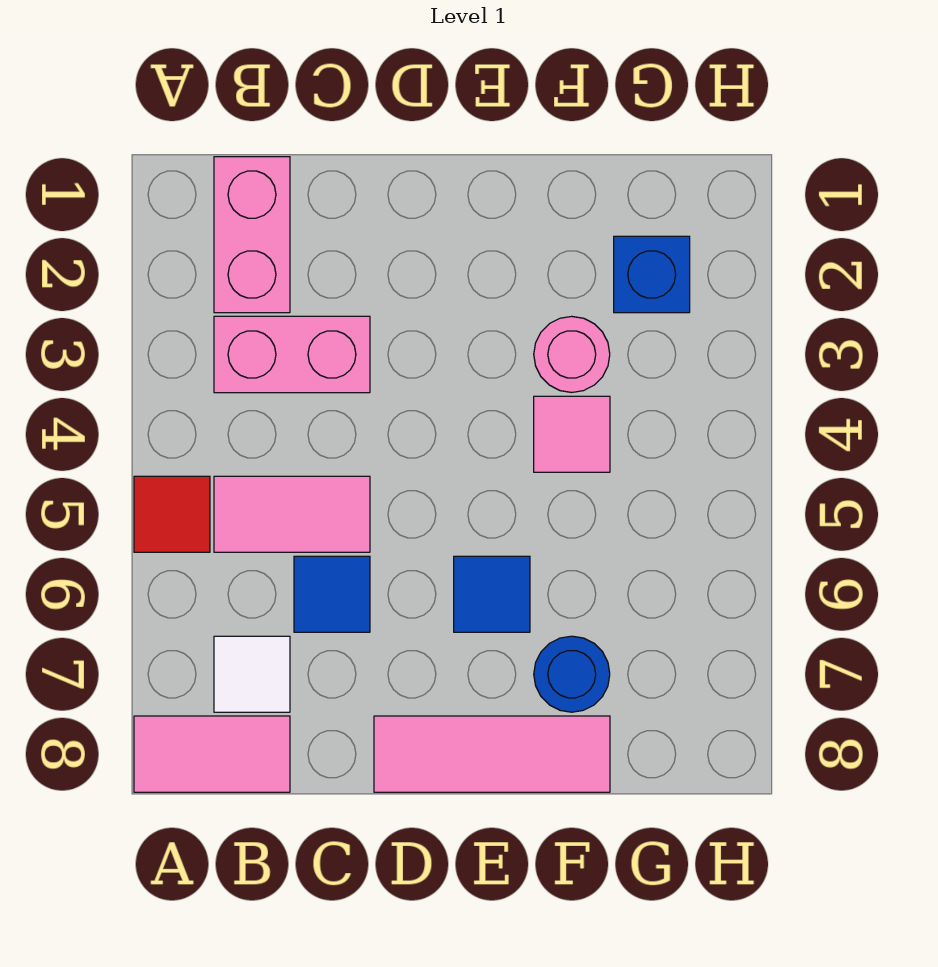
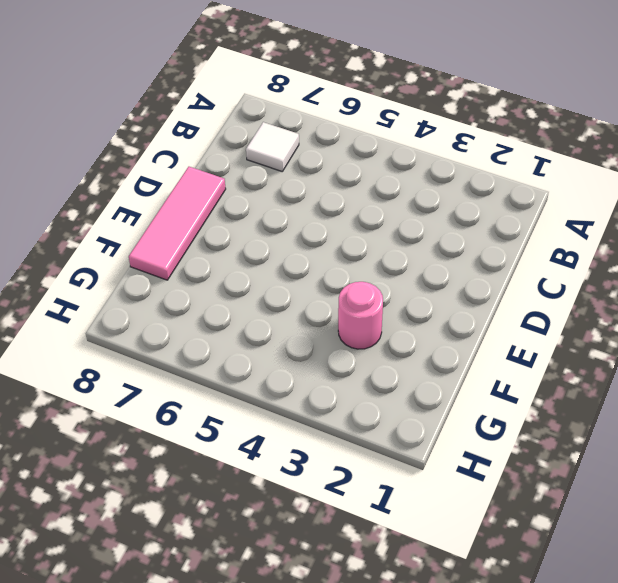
none -> red tile A5 level 1
none -> pink tile A8:B8 level 1
none -> pink brick B1:B2 level 1

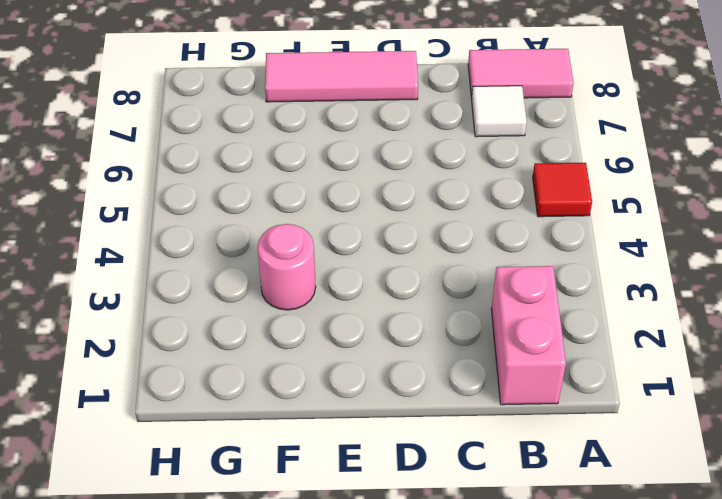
none -> pink brick B3:C3 level 1
none -> pink tile B5:C5 level 1
none -> blue tile C6 level 1

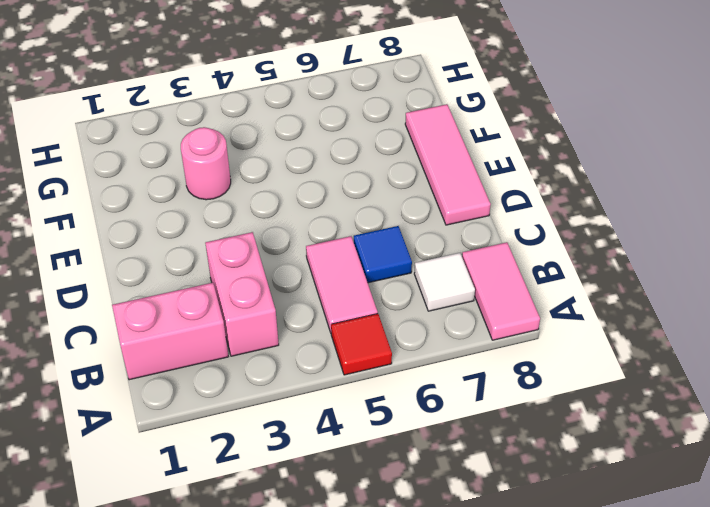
none -> blue tile E6 level 1
none -> pink tile F4 level 1
none -> blue round brick F7 level 1

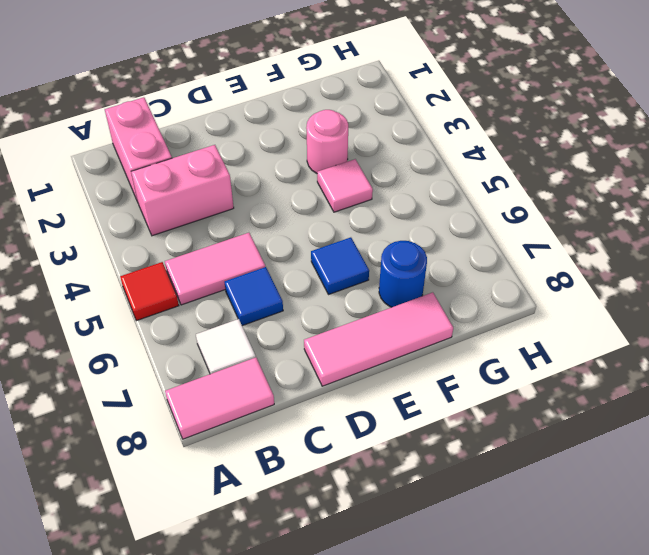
none -> blue brick G2 level 1

